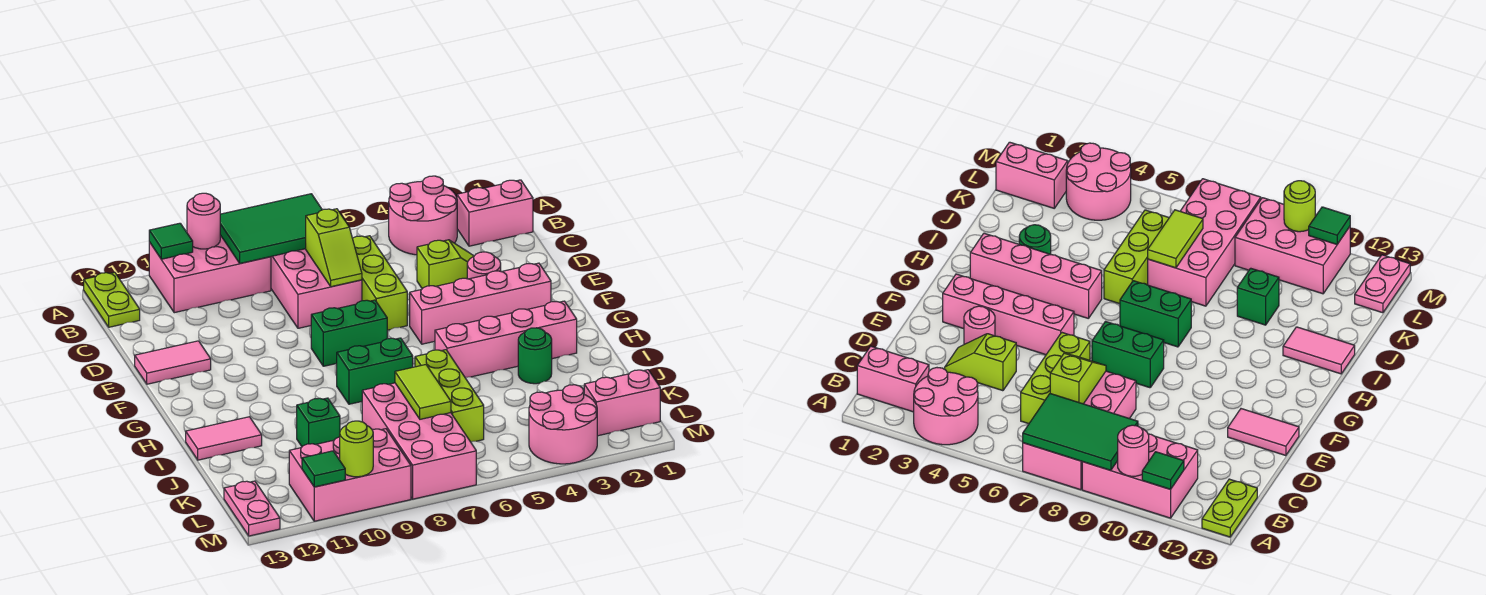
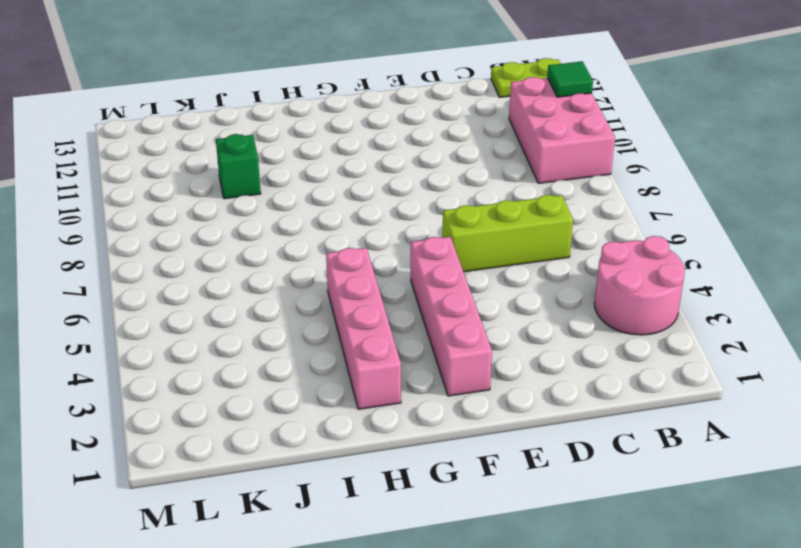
none -> pink brick A7:D8 level 1
none -> pink brick B1:B2 level 1
none -> lime slope D3:D4 level 1 top 4

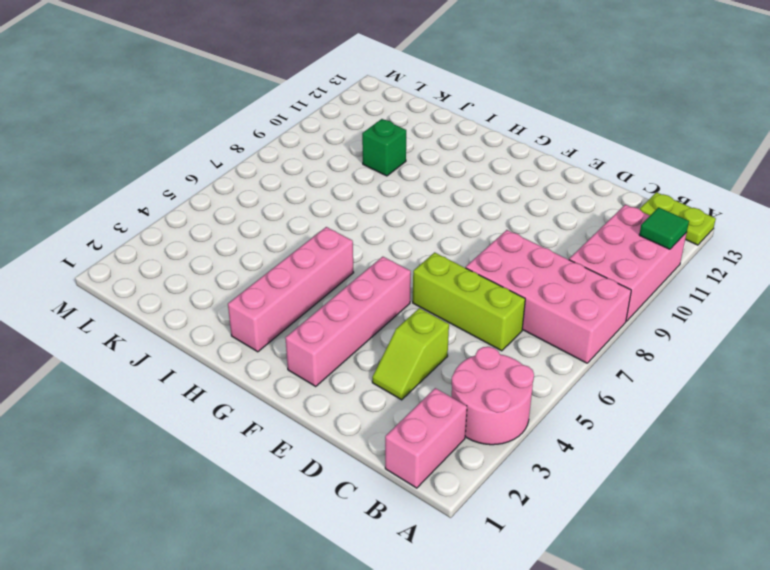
none -> pink round brick E3 level 1
none -> pink tile E12:E13 level 1
none -> green brick F7:F8 level 1

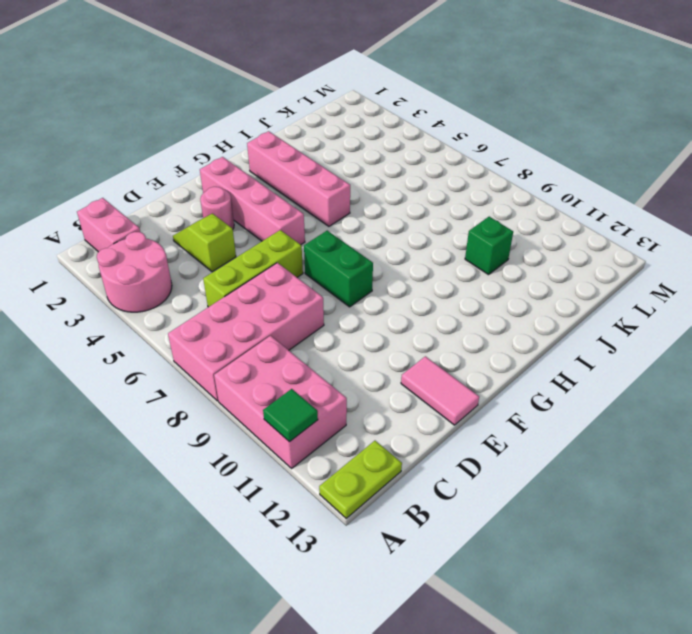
none -> green brick H7:H8 level 1
none -> green round brick I3 level 1
none -> lime brick I6:K6 level 1

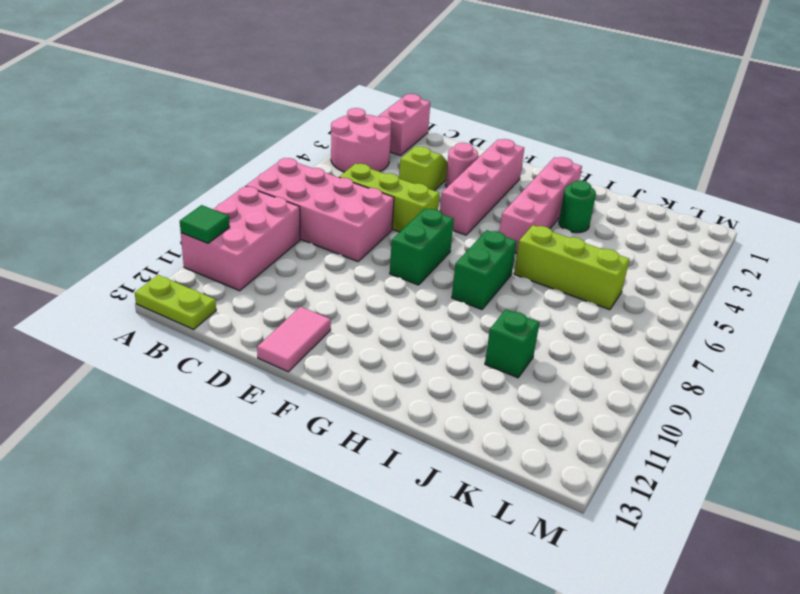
none -> pink tile I12:I13 level 1
none -> pink brick J7:M8 level 1
none -> pink brick L1:L2 level 1

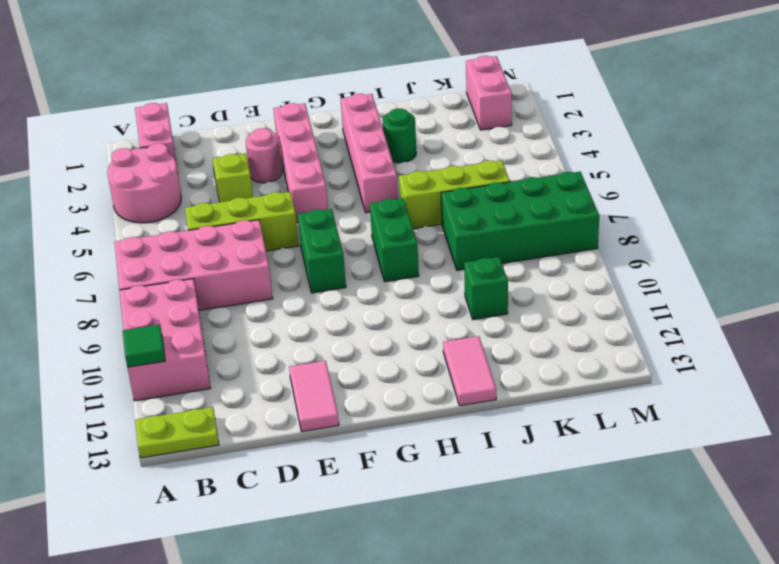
green brick J7:M8 level 1 -> pink brick J7:M8 level 1
none -> pink round brick L3:M4 level 1
none -> pink brick L9:M11 level 1
none -> pink plate L13:M13 level 1

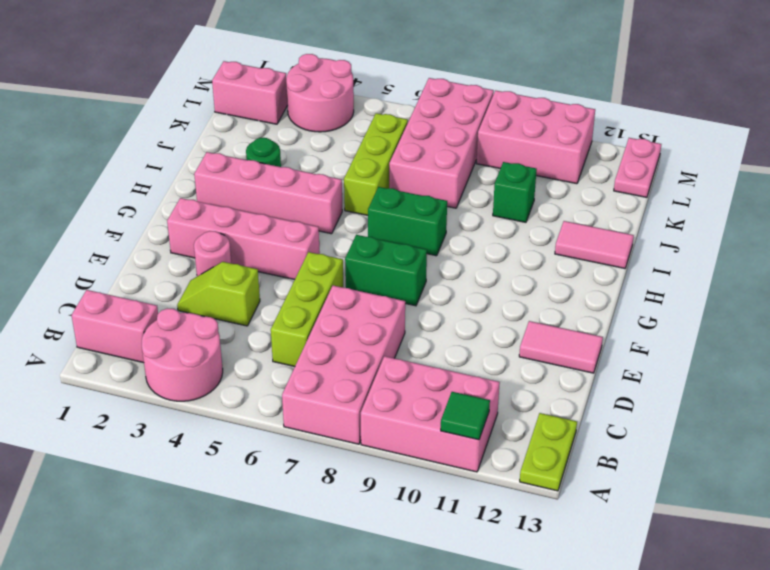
none -> green tile A7:B9 level 2
none -> pink round brick A10 level 2
none -> lime slope C7:D7 level 2 top C

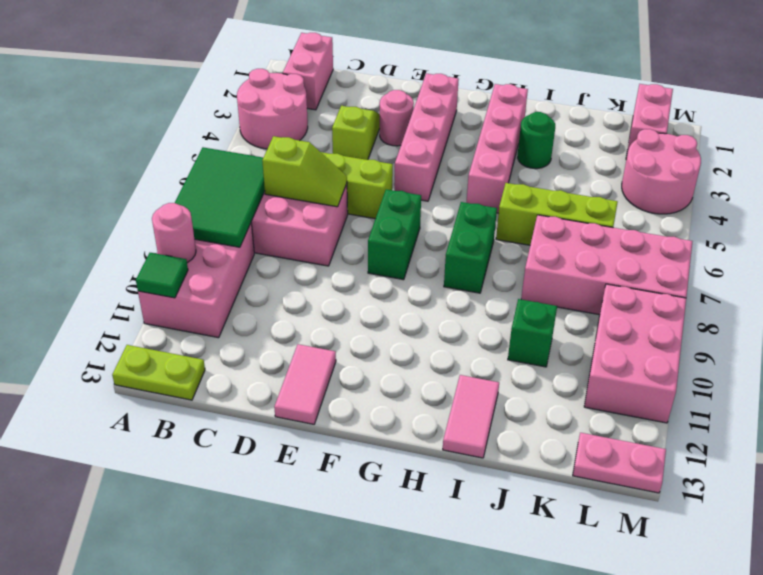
none -> lime tile J7:K7 level 2
none -> lime round brick M10 level 2
none -> green tile M11 level 2

